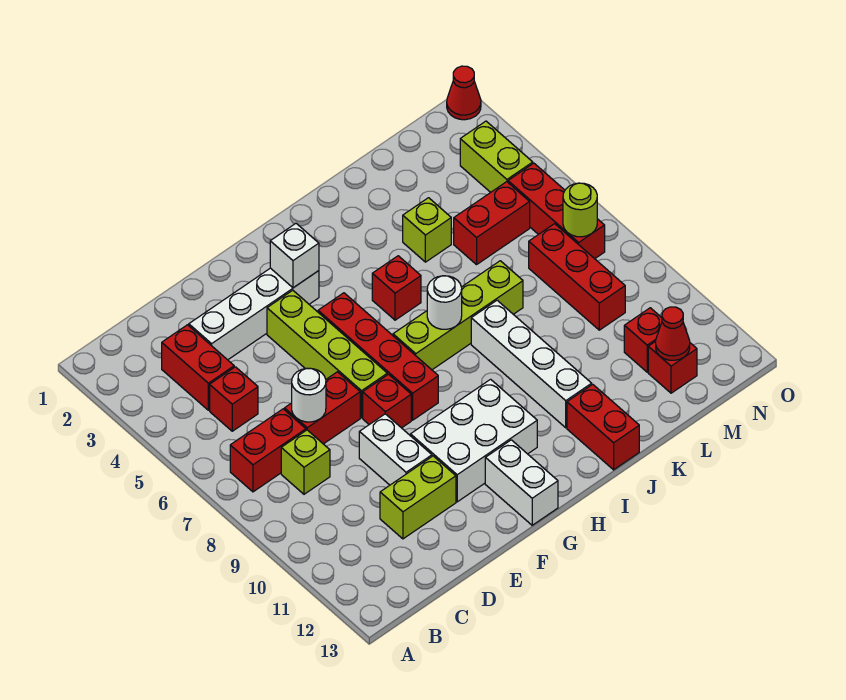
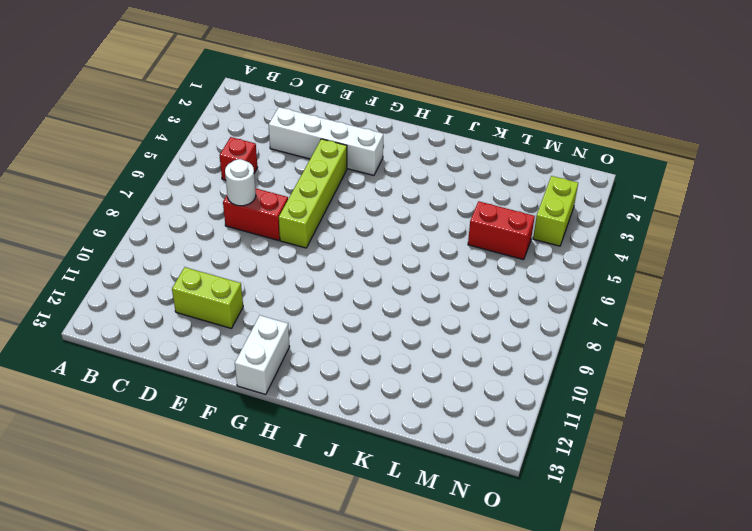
none -> red brick B7:C7 level 1
none -> red brick C3:C4 level 1
none -> lime brick C8 level 1
none -> white brick E9:E10 level 1

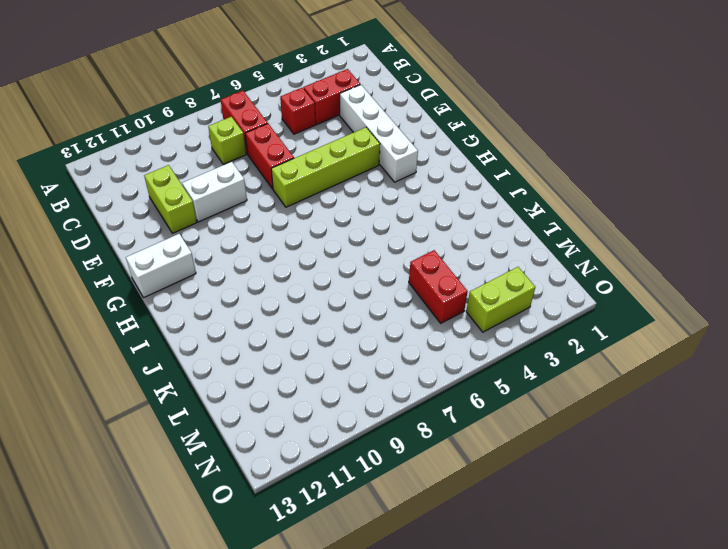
none -> red brick F8 level 1
none -> white brick F10:H11 level 1
none -> red brick G5:G8 level 1
none -> lime brick H7:K7 level 1

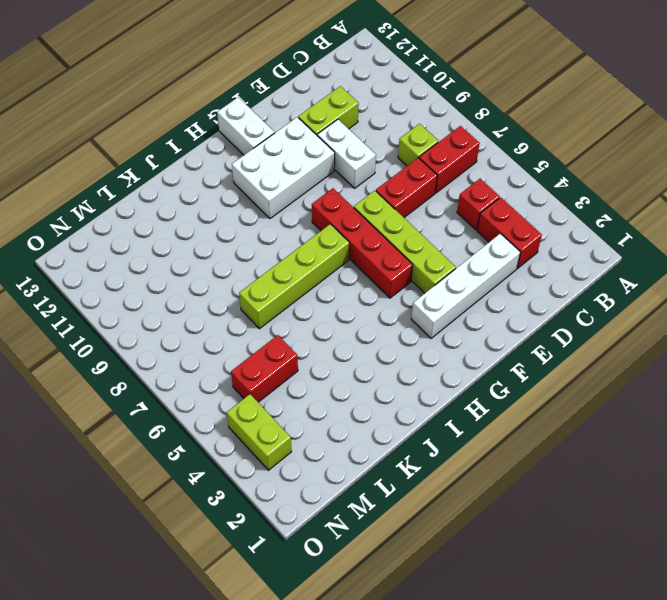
none -> red brick F8 level 1
none -> red brick I5 level 1
none -> white brick J8:J11 level 1
none -> red brick J12:J13 level 1

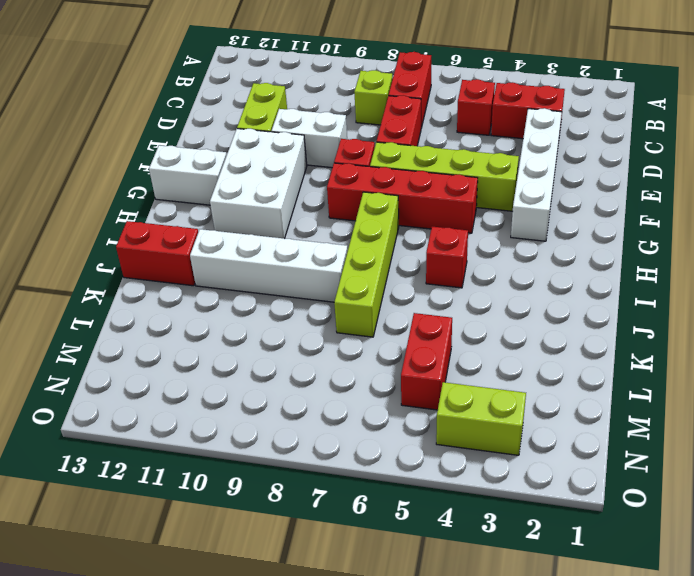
none -> lime brick K4 level 1
none -> red brick M7:M9 level 1
none -> red brick M11 level 1
none -> red brick M12 level 1

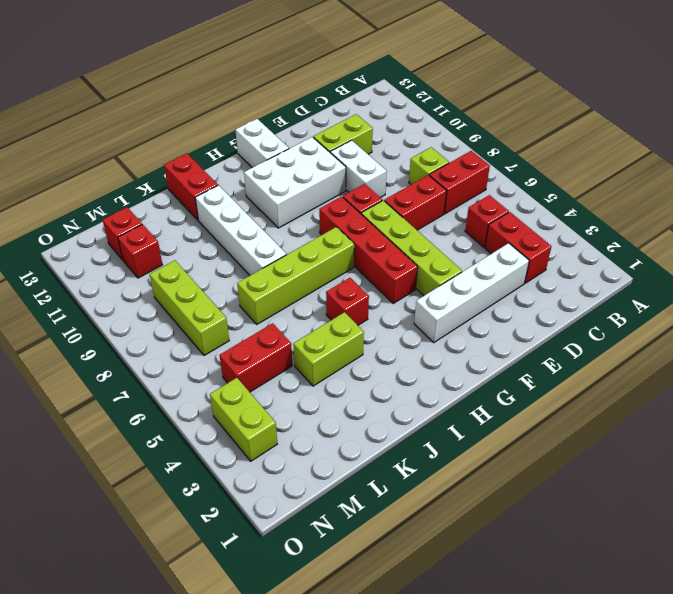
lime brick J4:K4 level 1 -> lime brick K4 level 1
lime brick M7:M9 level 1 -> red brick M7:M9 level 1
none -> red brick N5:N7 level 1
none -> red cone O1 level 1
none -> white round brick D7 level 2
none -> white brick G3 level 2

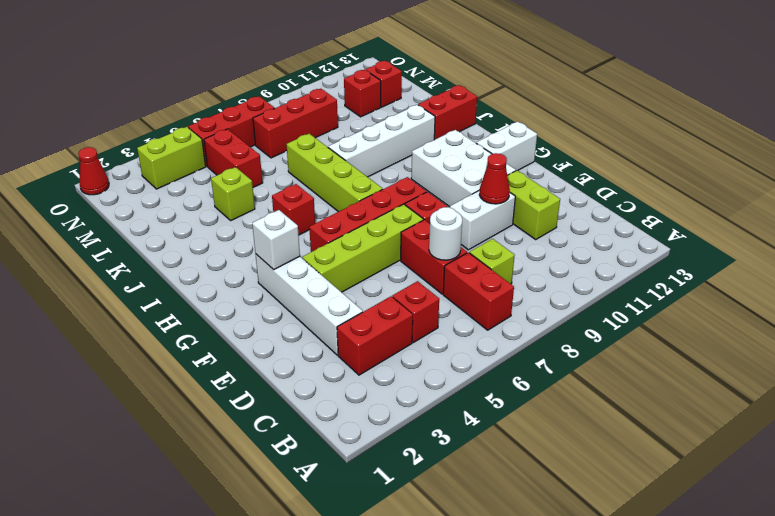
red cone E10 level 2 -> red cone M12 level 2
none -> white round brick I7 level 2
none -> lime round brick N7 level 2

